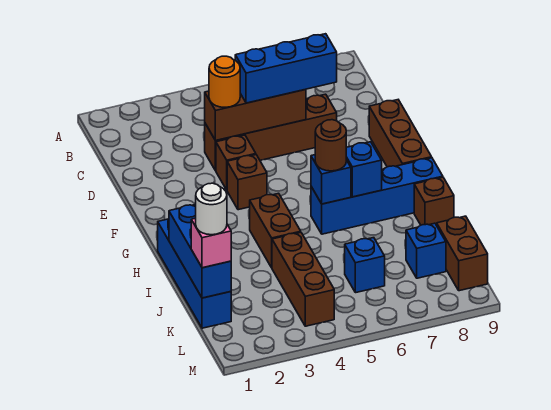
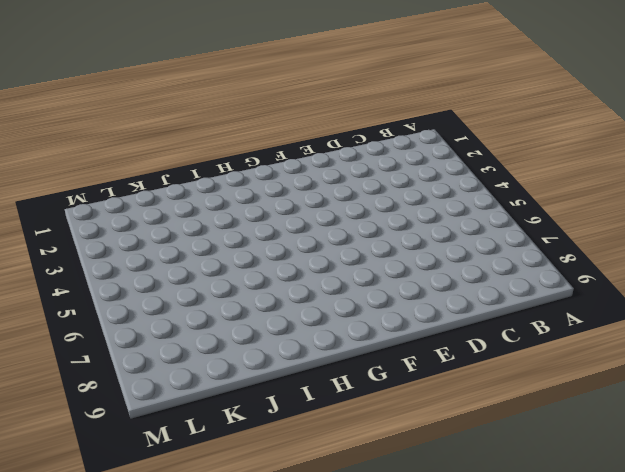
none -> brown brick D4:D7 level 1
none -> brown brick E4 level 1
none -> brown brick E9:G9 level 1

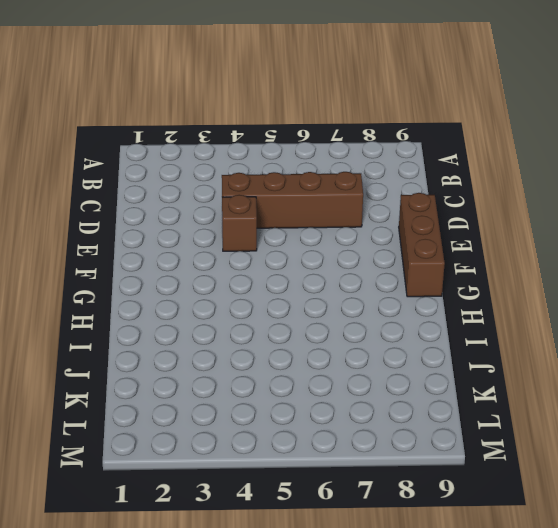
none -> brown brick F4 level 1
none -> blue brick H1:K1 level 1
none -> brown brick H4:I4 level 1

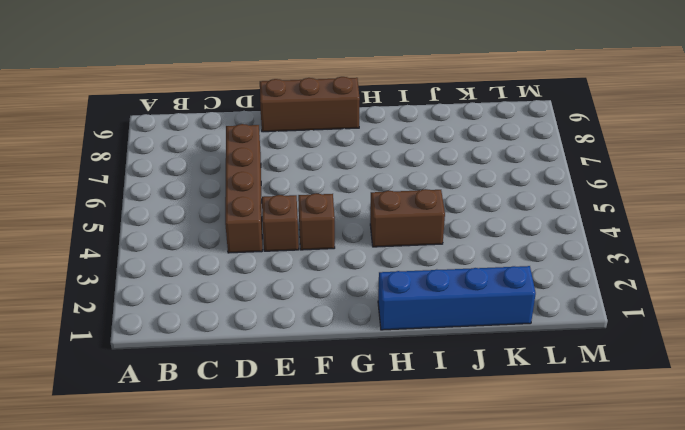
none -> blue brick H6:H9 level 1
none -> brown brick I9 level 1
none -> brown brick J4:L4 level 1

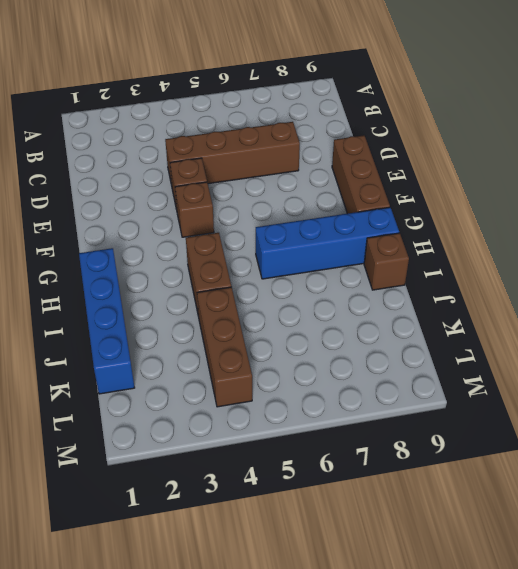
none -> blue brick K6 level 1
none -> blue brick K8 level 1
none -> brown brick K9:L9 level 1

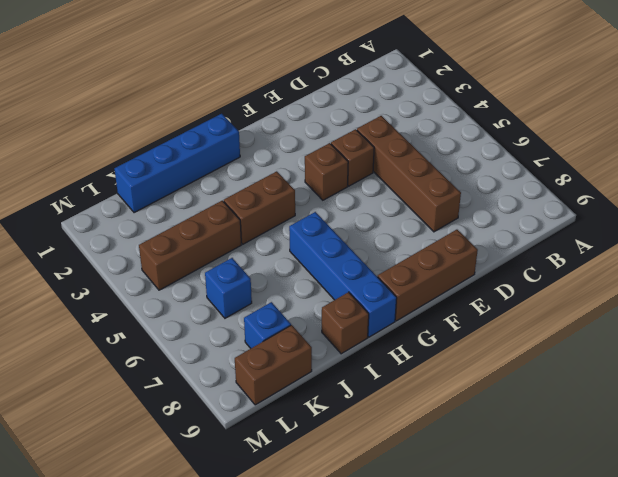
none -> brown brick D4:D6 level 2
none -> blue brick H6 level 2
none -> blue brick H7 level 2

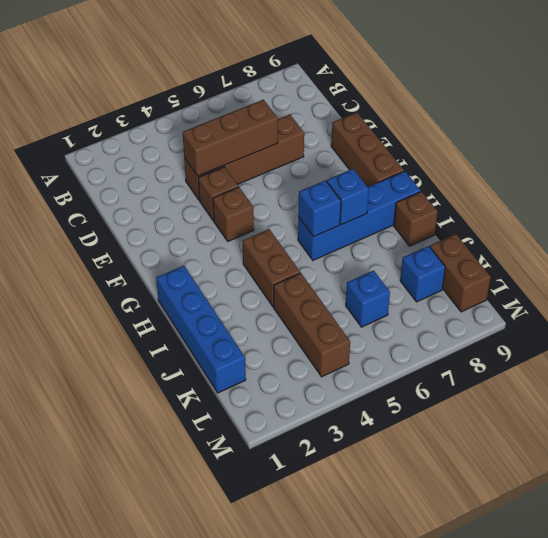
none -> blue brick I1:K1 level 2
none -> orange round brick D4 level 3
none -> blue brick D5:D7 level 3

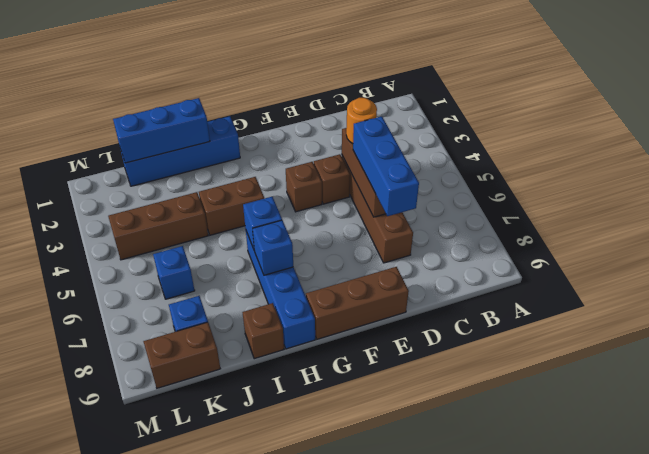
none -> brown round brick H6 level 3
none -> pink brick K1 level 3
none -> white round brick K1 level 4

